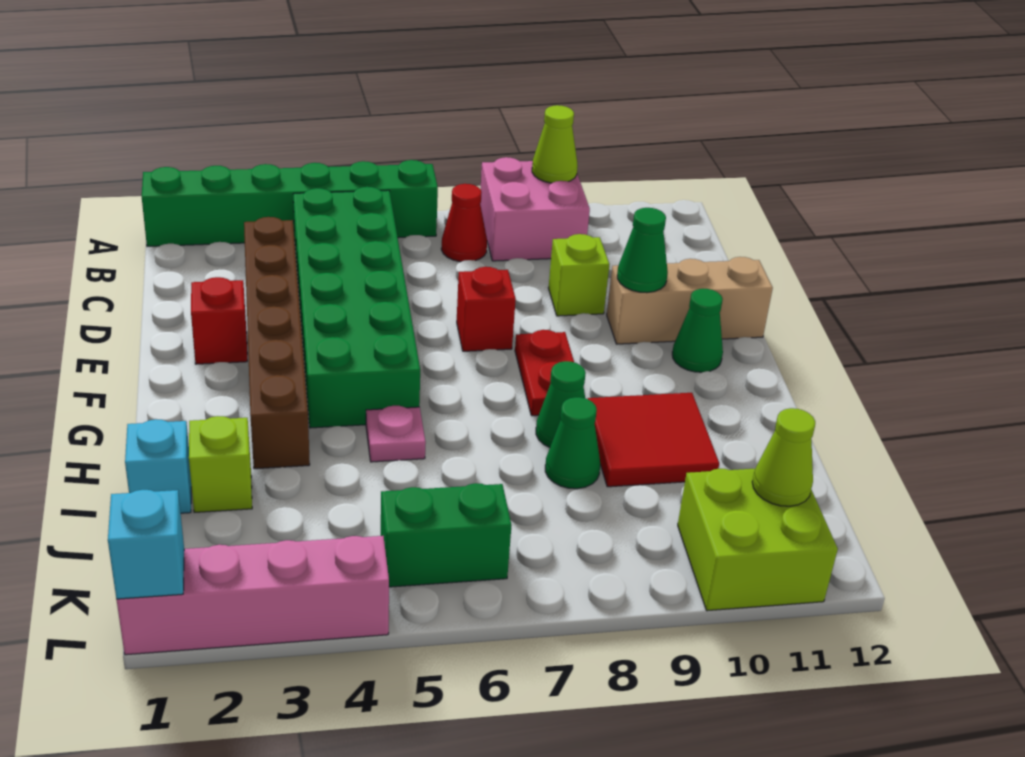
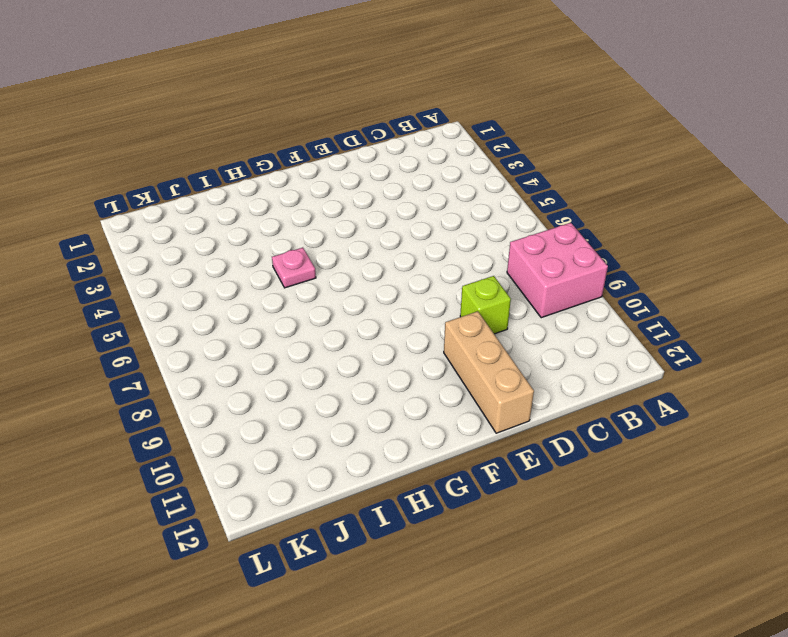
none -> green brick A1:A6 level 1
none -> green brick B4:G5 level 1
none -> red cone B7 level 1

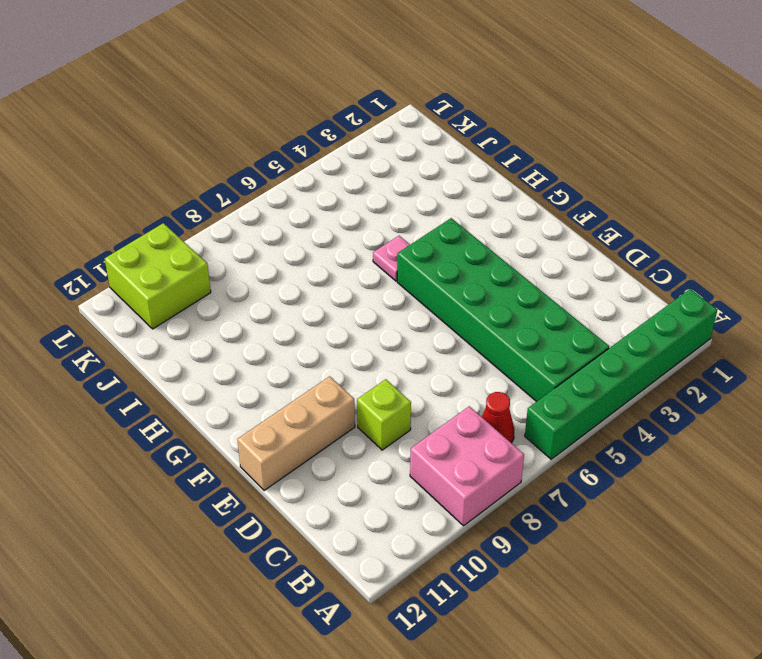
none -> brown brick C3:H3 level 1
none -> red brick E2 level 1
none -> red brick E7 level 1

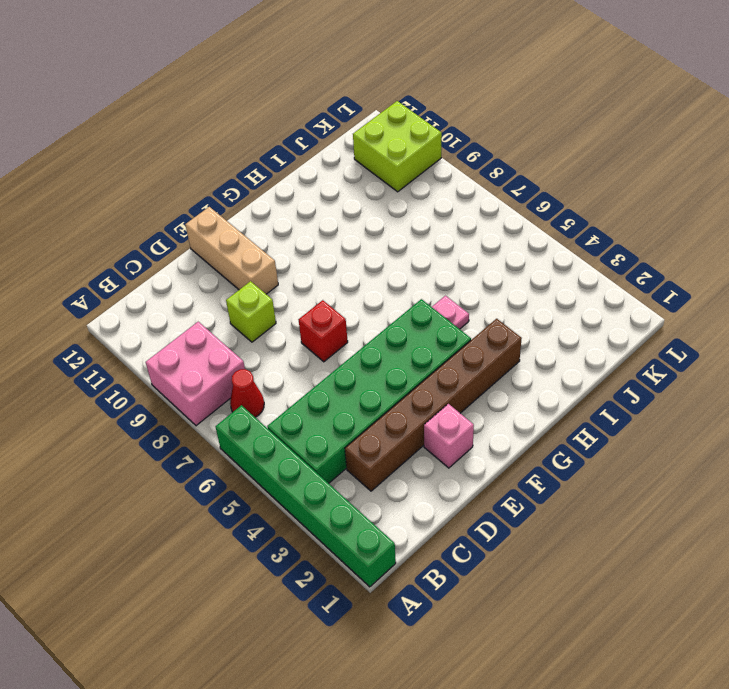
pink brick E2 level 1 -> red brick E2 level 1
none -> red plate F8:G8 level 1
none -> green cone F11 level 1
none -> green cone H8 level 1

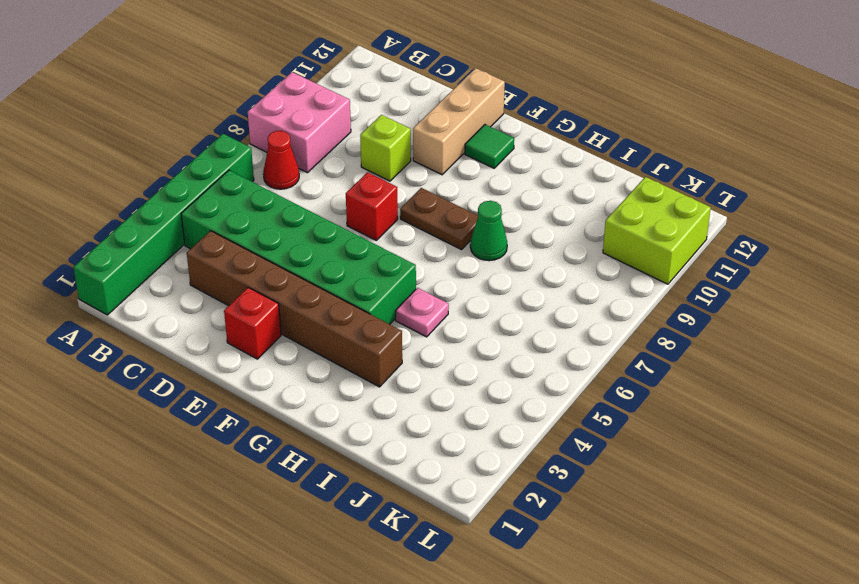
brown plate F8:G8 level 1 -> red plate F8:G8 level 1
green tile F11 level 1 -> green cone F11 level 1
none -> red tile H9:I10 level 1
none -> cyan brick I1 level 1
none -> lime brick I2 level 1

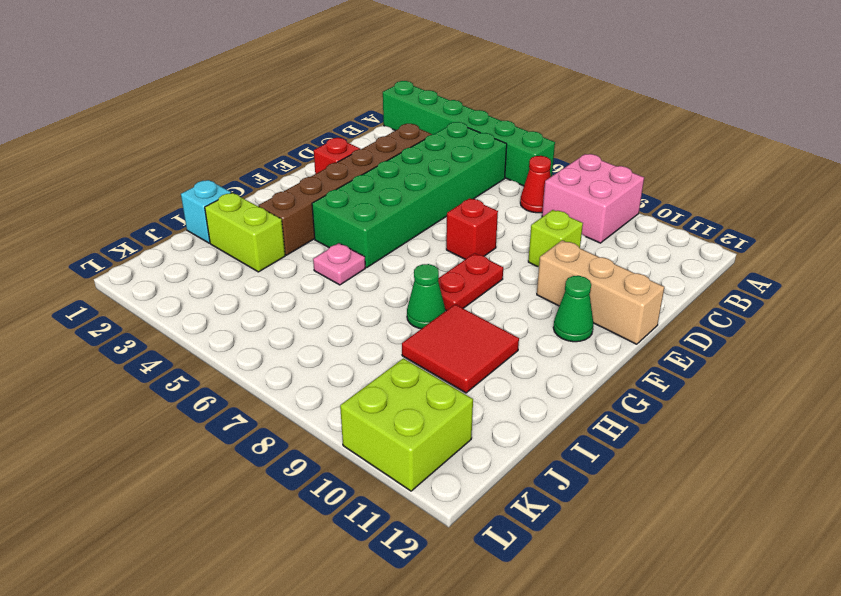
lime brick I2:I3 level 1 -> lime brick I2 level 1
none -> green cone I8 level 1
none -> green brick K5:K6 level 1
none -> pink brick L1:L4 level 1

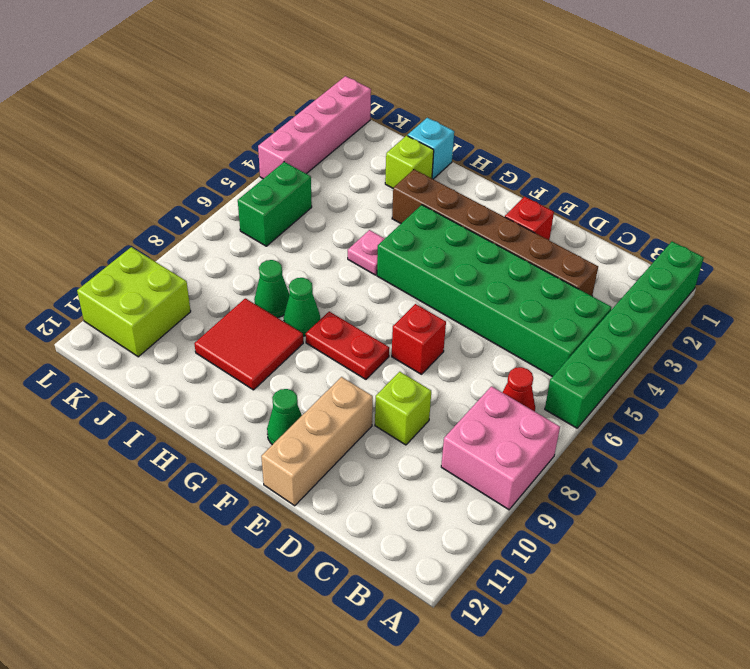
none -> lime cone A9 level 2
none -> green cone E10 level 2
none -> lime cone K11 level 2

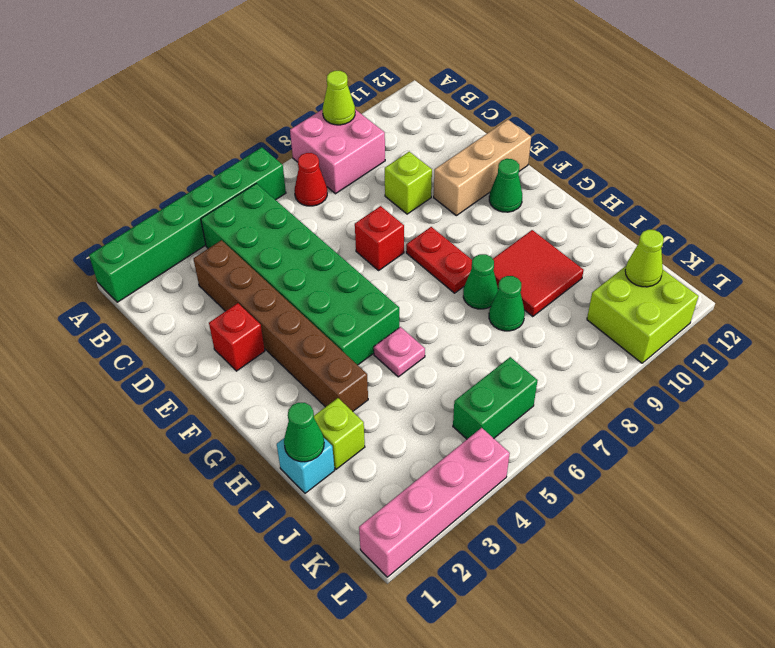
green cone I1 level 2 -> green cone E10 level 2
none -> cyan brick L1 level 2

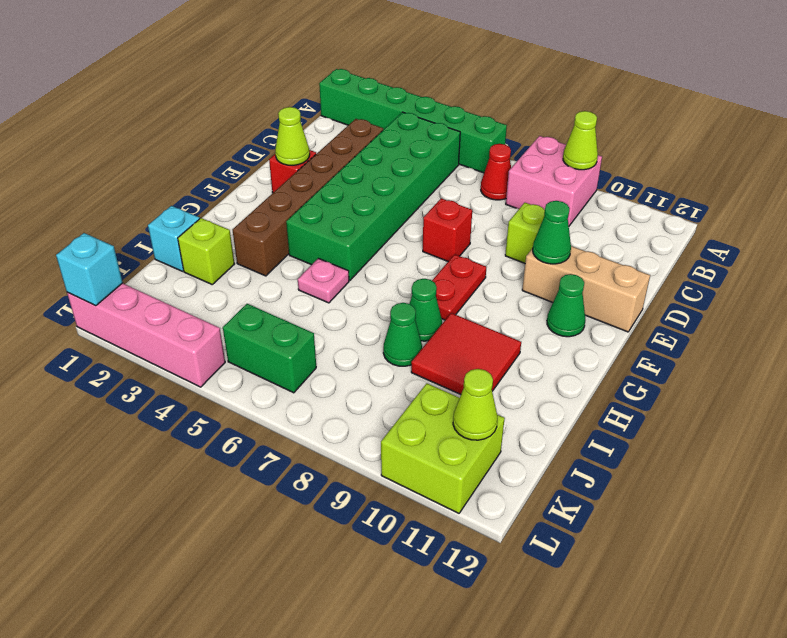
lime cone E2 level 2 -> none

